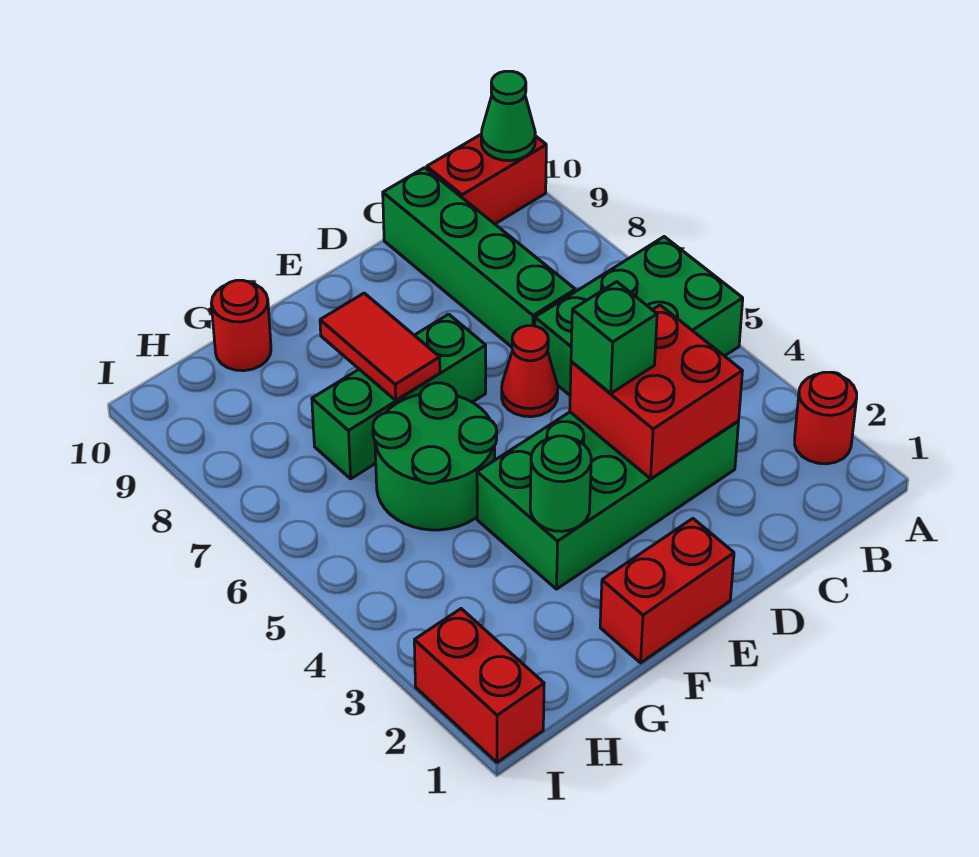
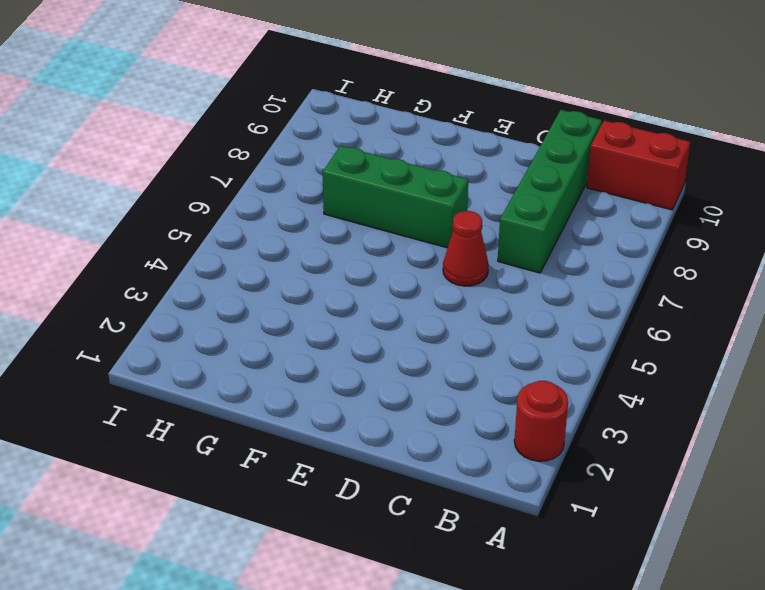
none -> green brick A5:C6 level 1
none -> green brick C3:F4 level 1
none -> red brick E1:F1 level 1

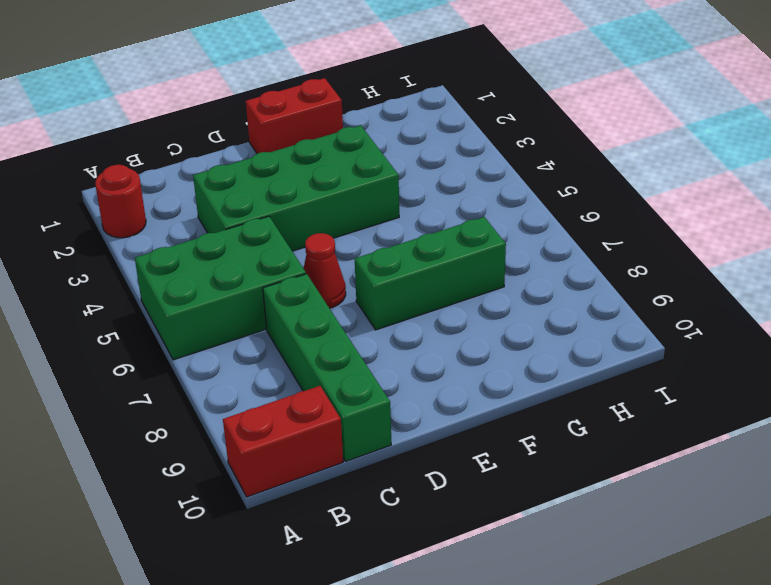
none -> green round brick F5:G6 level 1
none -> red round brick G10 level 1
none -> red brick I1:I2 level 1

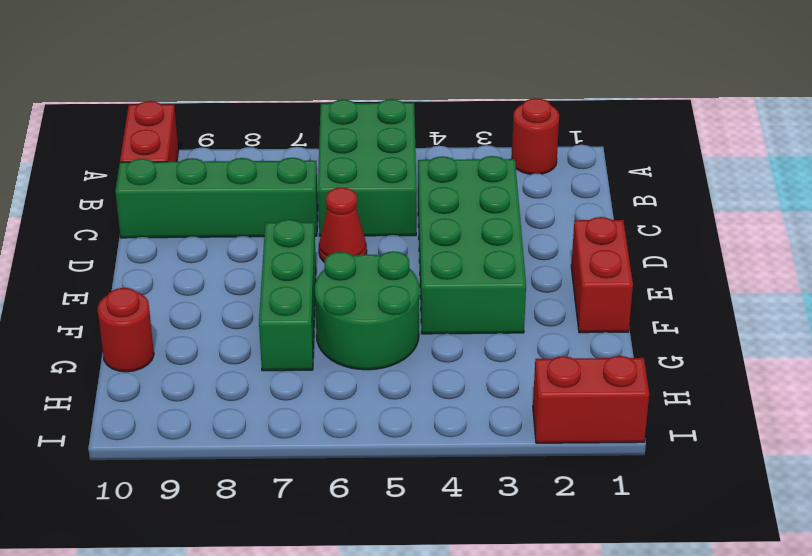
none -> green cone A10 level 2
none -> red brick C3:D4 level 2
none -> green round brick F3 level 2

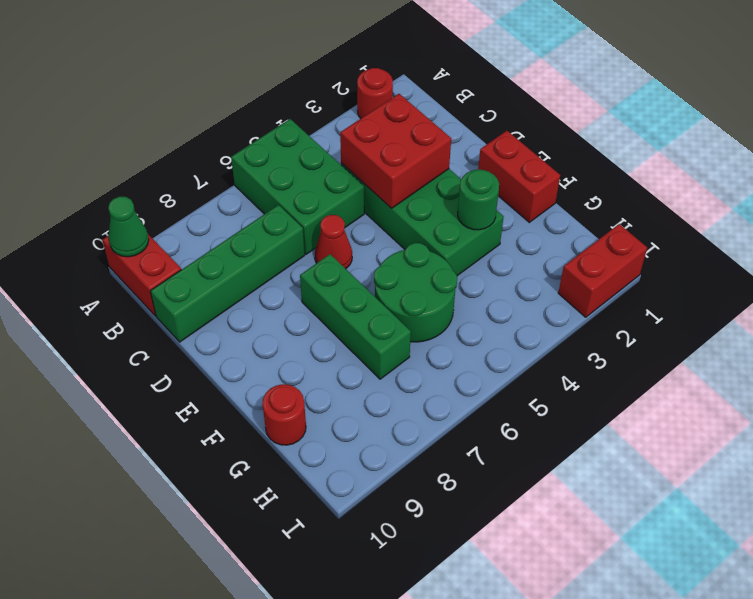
none -> red tile F7:F8 level 2
none -> green brick D4 level 3

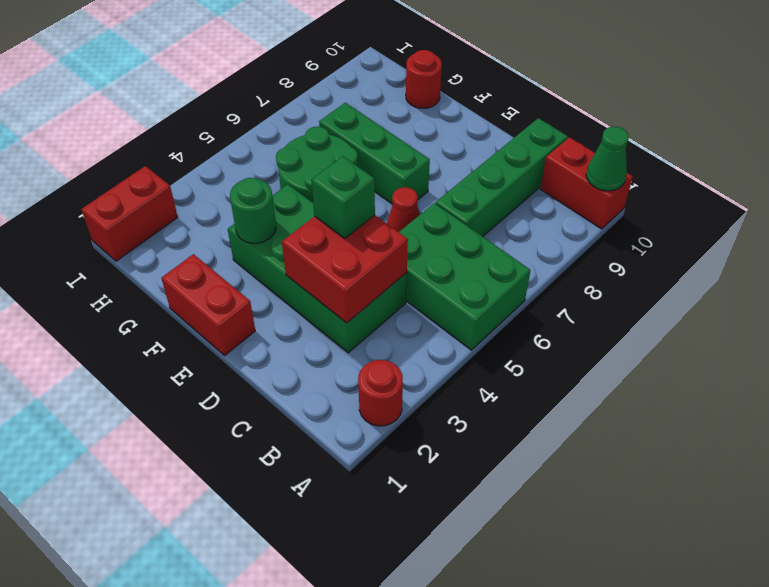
none -> red tile F7:F8 level 2

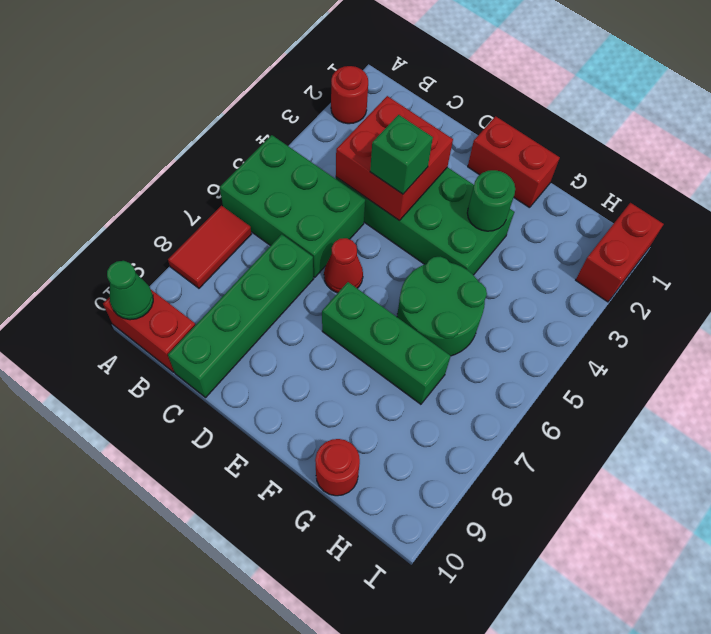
red tile A7:A8 level 1 -> red tile F7:F8 level 2

